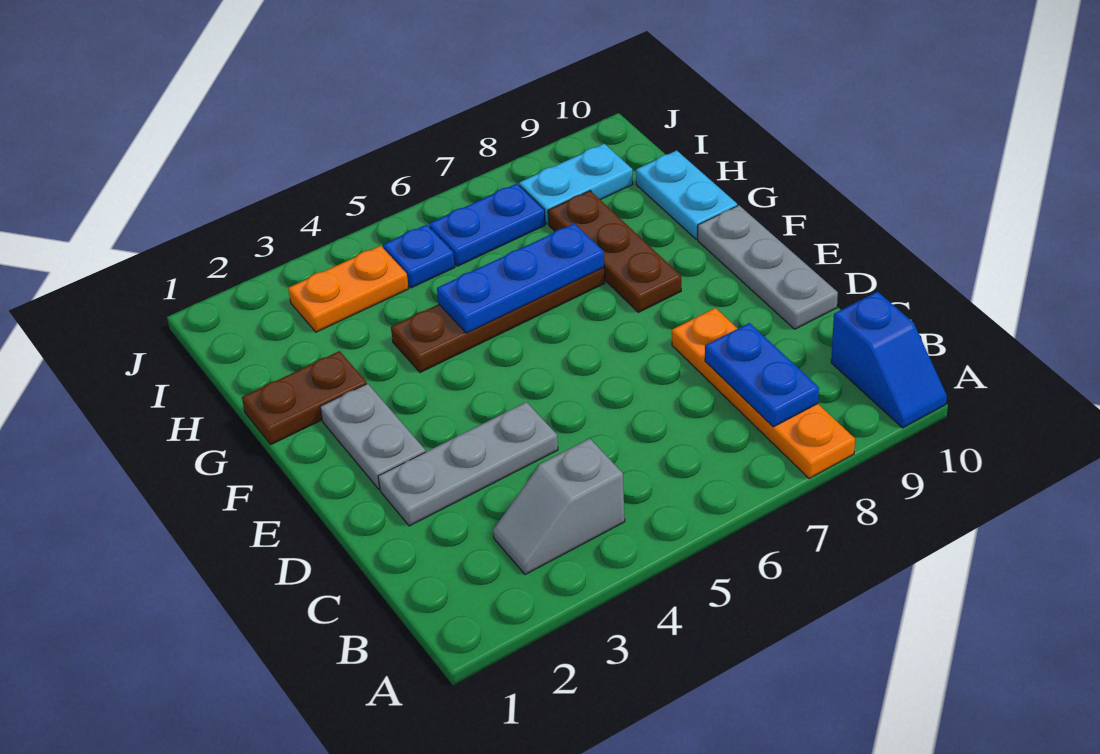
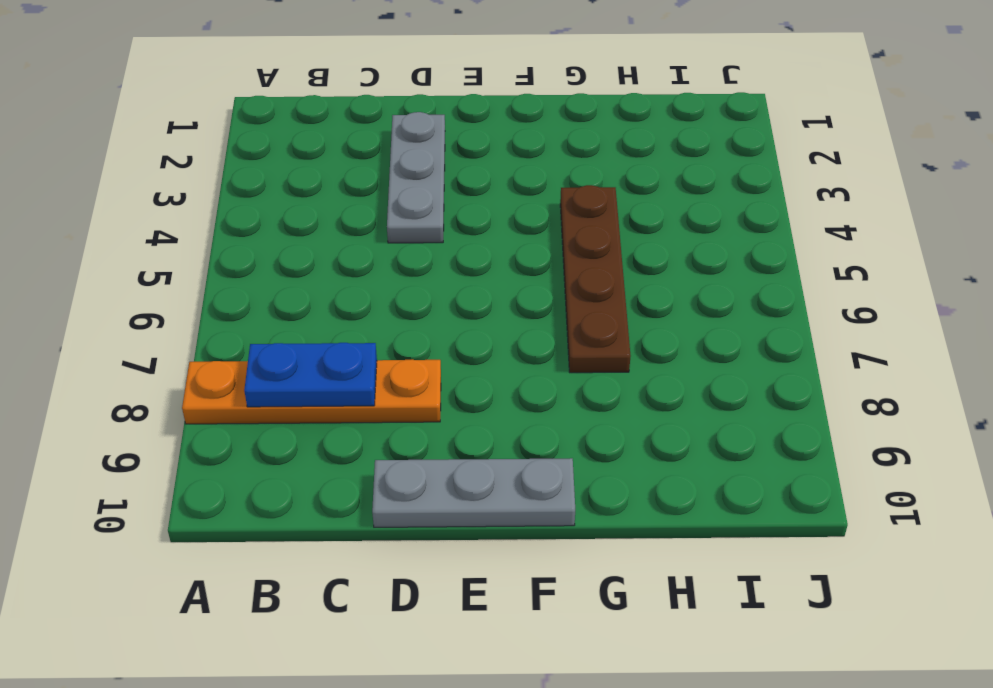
none -> blue slope A10:B10 level 1 top B
none -> grey slope B3:B4 level 1 top 4
none -> grey plate E2:F2 level 1

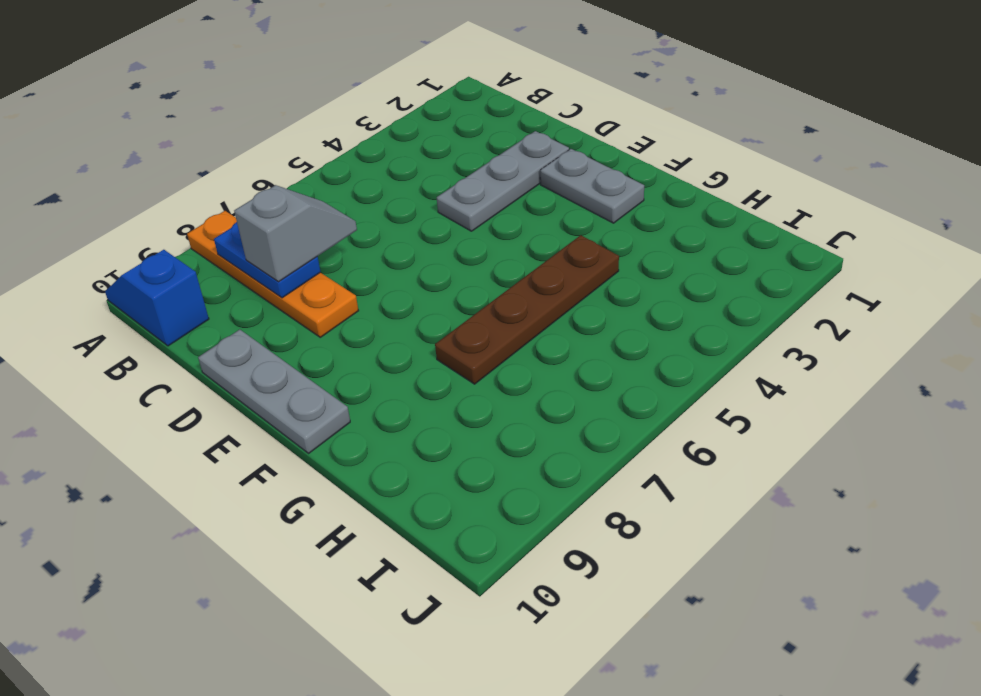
grey slope C7:C8 level 3 top 8 -> grey slope B3:B4 level 1 top 4
none -> brown plate F8:H8 level 1
none -> brown plate G1:G2 level 1
none -> cyan plate G10:H10 level 1

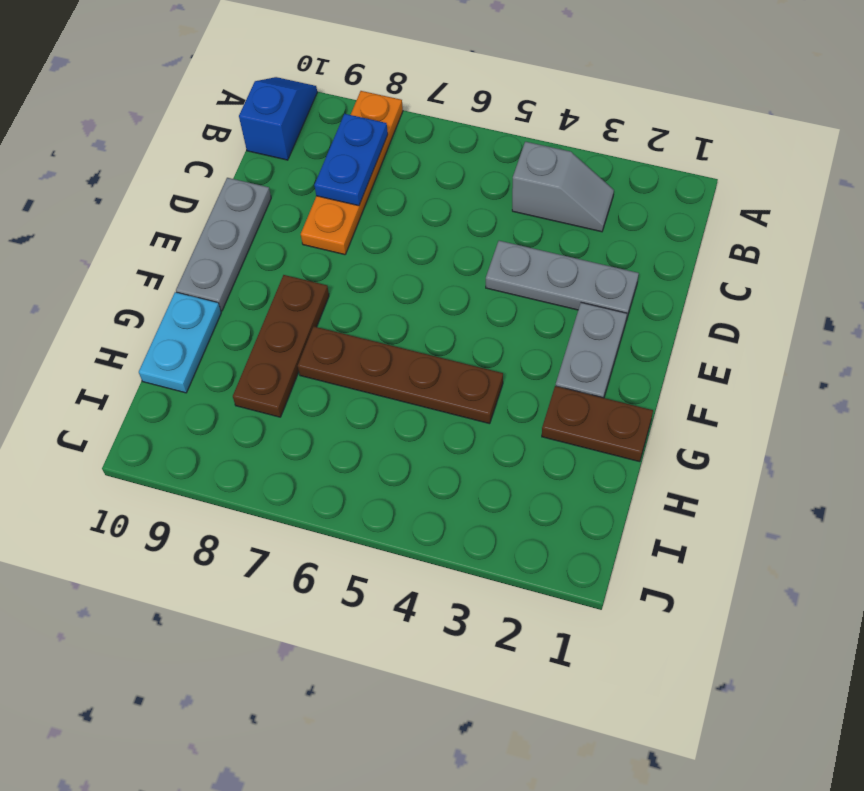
none -> orange plate I3:I4 level 1
none -> blue plate I5 level 1
none -> blue plate I6:I7 level 1

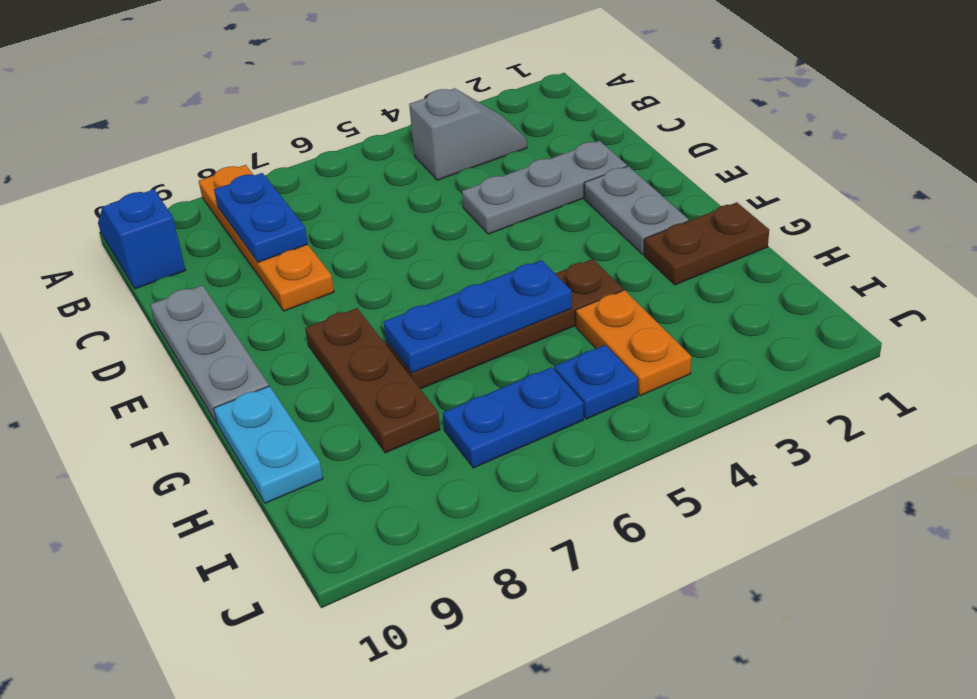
orange plate H4:I4 level 1 -> orange plate I3:I4 level 1
none -> cyan plate I8:I9 level 1

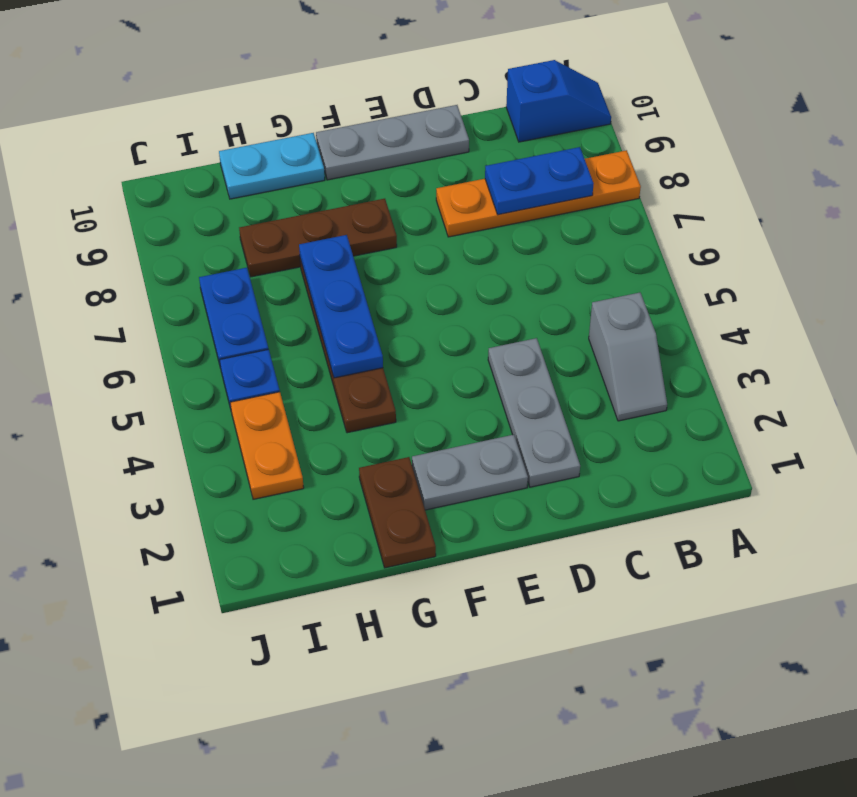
none -> cyan plate I8:I9 level 1

